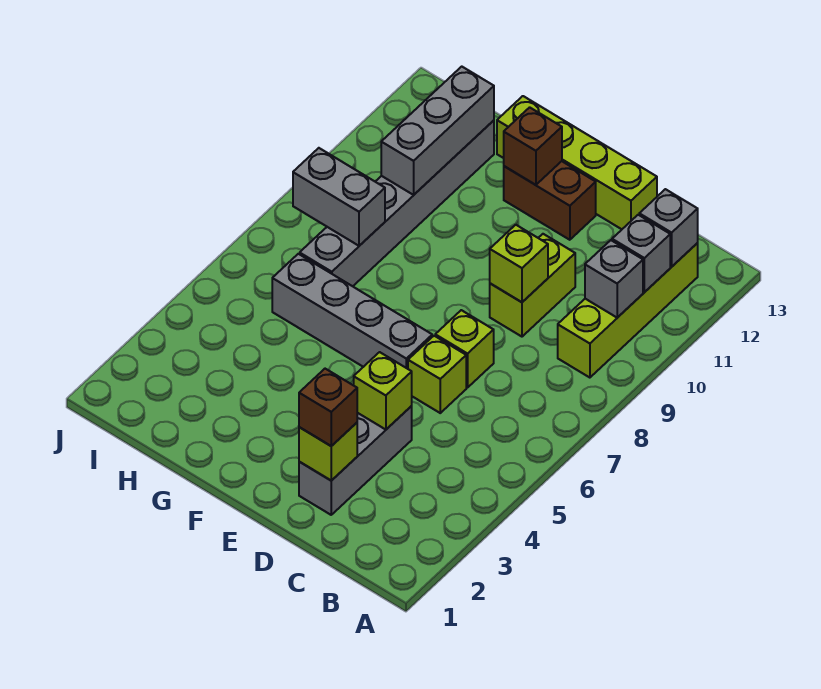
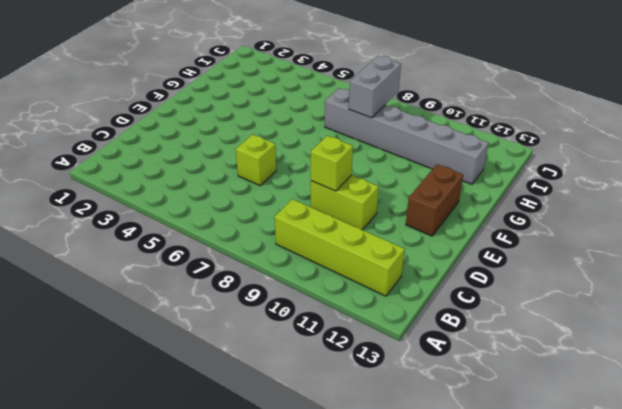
none -> grey brick D2:D4 level 1
none -> lime brick D7 level 1
none -> lime brick D13:G13 level 1

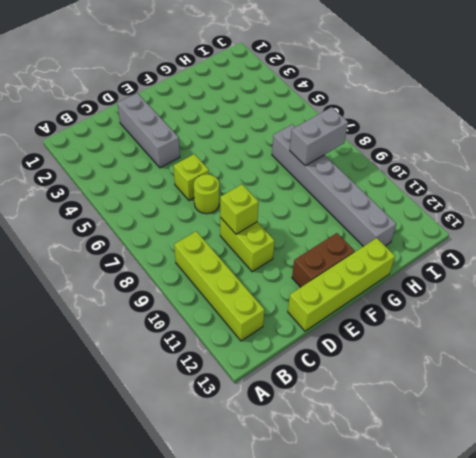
lime round brick D7 level 1 -> lime brick D7 level 1
none -> grey brick E6:H6 level 1
none -> grey brick B10 level 2
none -> grey brick B11 level 2

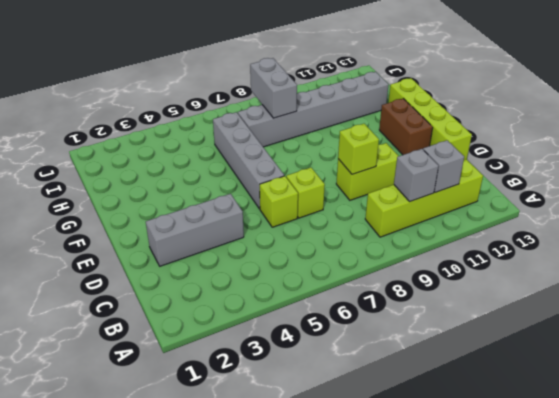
none -> grey brick B12 level 2
none -> lime brick D2 level 2
none -> lime brick D4 level 2

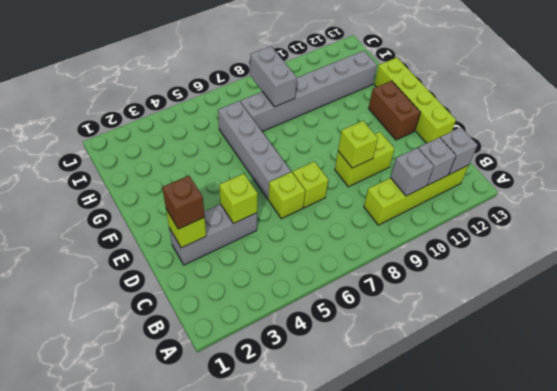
none -> brown brick F12 level 2
none -> grey brick H10:H12 level 2

